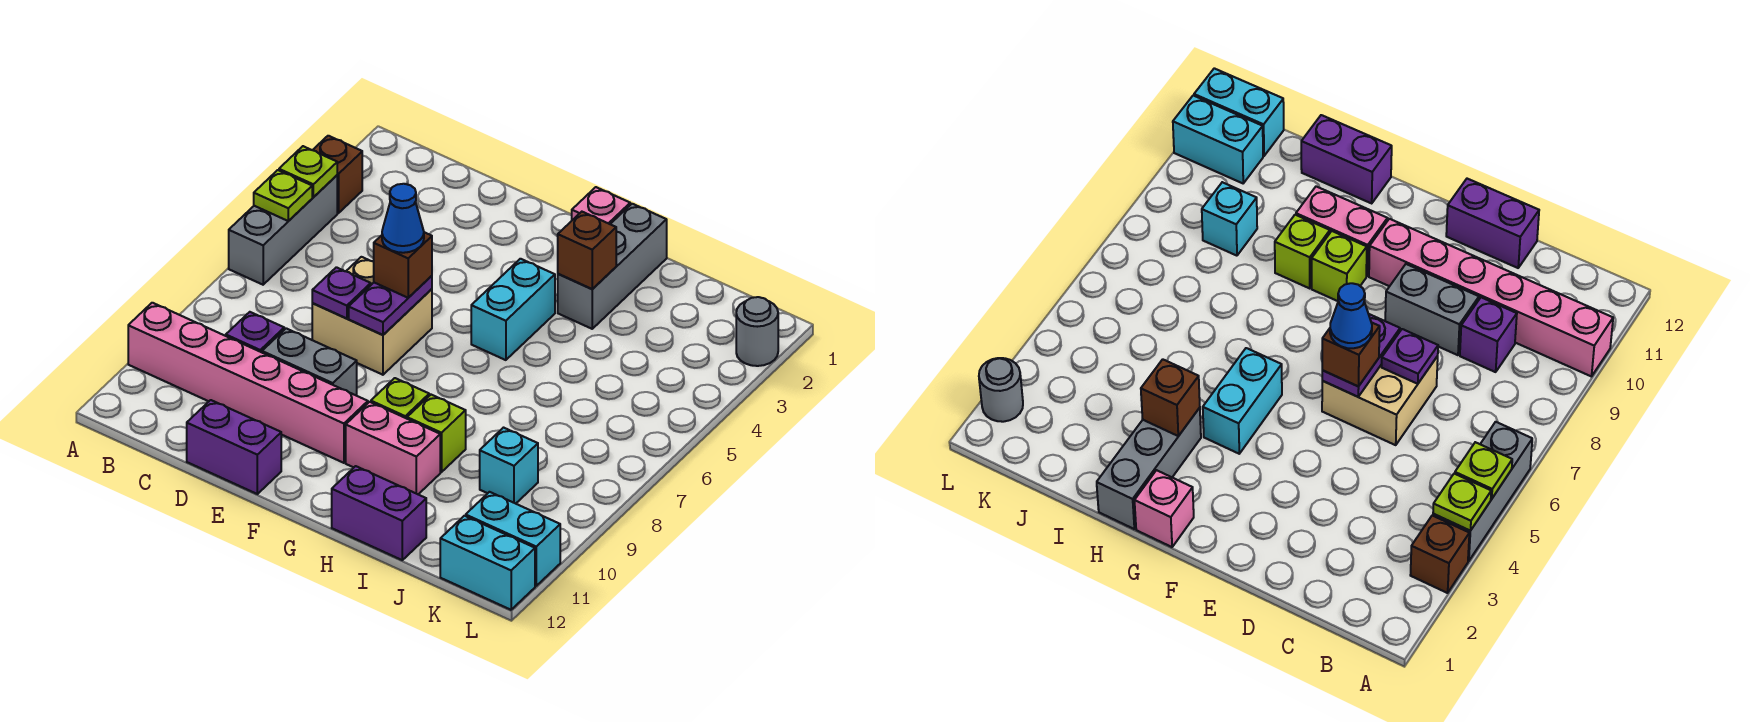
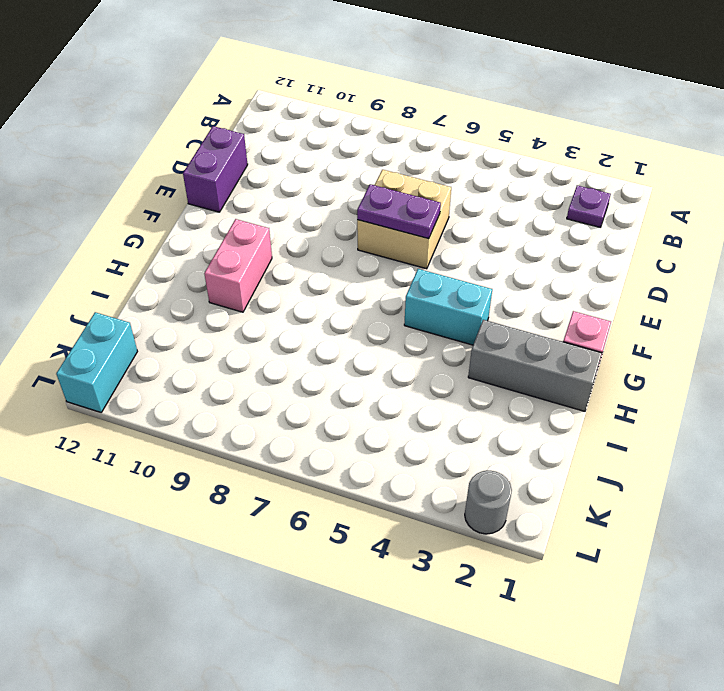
purple plate B2 level 1 -> purple plate D7 level 2
none -> brown brick A3 level 1
none -> grey brick A4:A6 level 1
none -> pink brick A10:F10 level 1

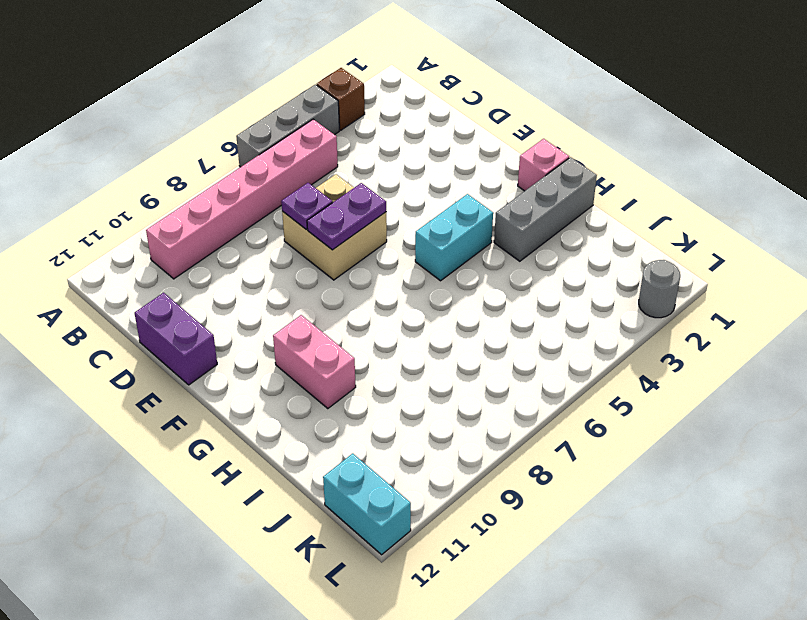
pink brick B5:B10 level 1 -> pink brick A10:F10 level 1
none -> purple brick C9 level 1
none -> grey brick D9:E9 level 1
none -> lime brick G9 level 1

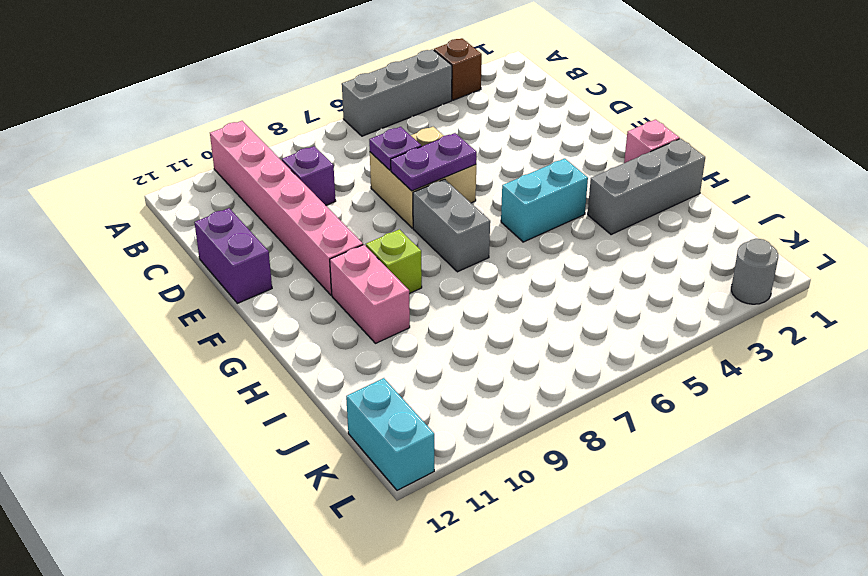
grey brick F7:G7 level 1 -> grey brick D9:E9 level 1
none -> lime brick H9 level 1
none -> purple brick H12:I12 level 1
none -> cyan brick J9 level 1

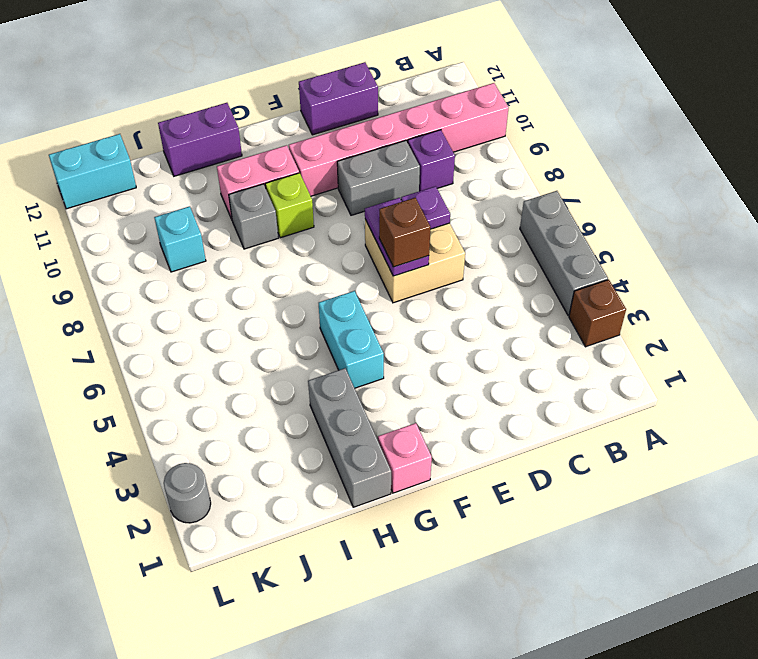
grey brick H9 level 1 -> lime brick H9 level 1
none -> cyan brick K11:L11 level 1
none -> lime plate A4 level 2
none -> lime plate A5 level 2

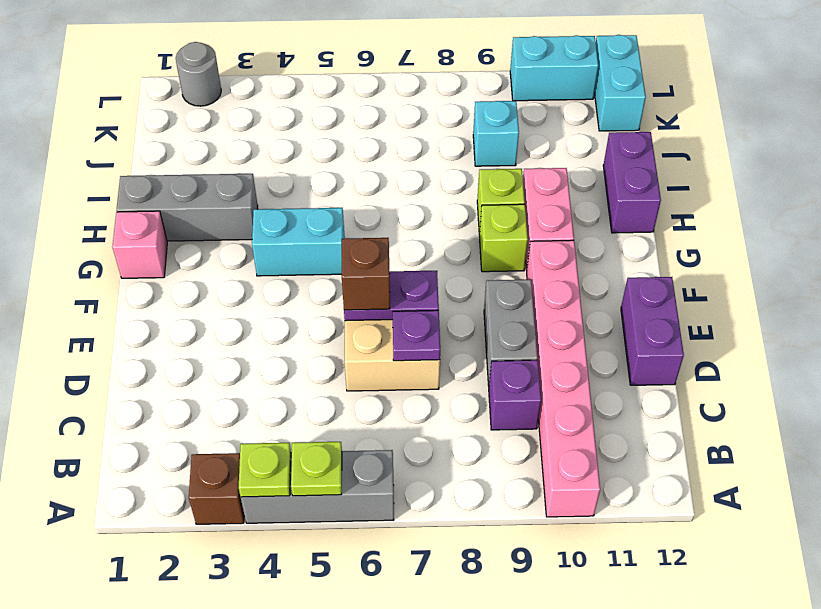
cyan brick L10:L11 level 1 -> cyan brick K11:L11 level 1
none -> brown brick H3 level 2
none -> blue cone E6 level 4

